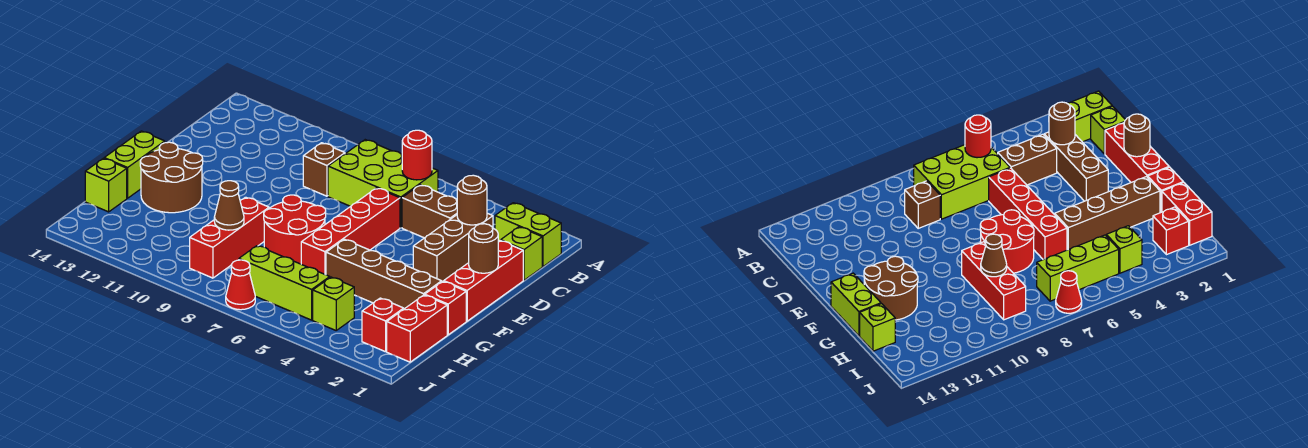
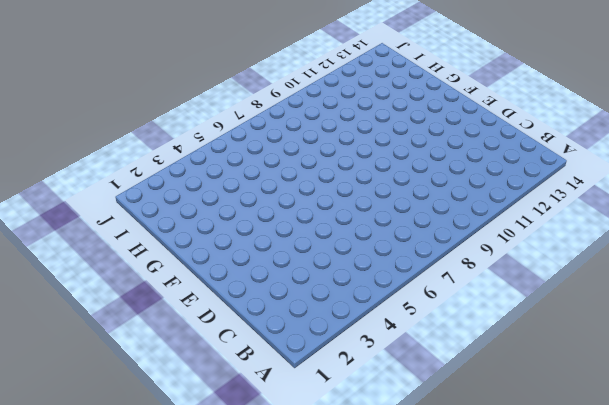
none -> lime brick B1:B2 level 1
none -> lime brick B6:C8 level 1
none -> lime brick C1 level 1

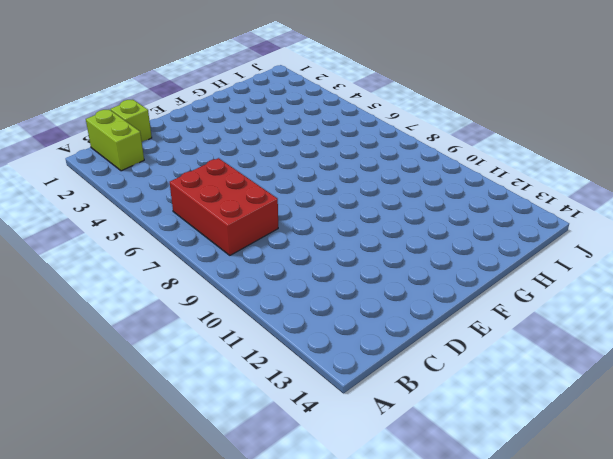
red brick B6:C8 level 1 -> lime brick B6:C8 level 1
none -> brown brick C3:E3 level 1
none -> brown brick C4:C5 level 1
none -> brown brick C9 level 1

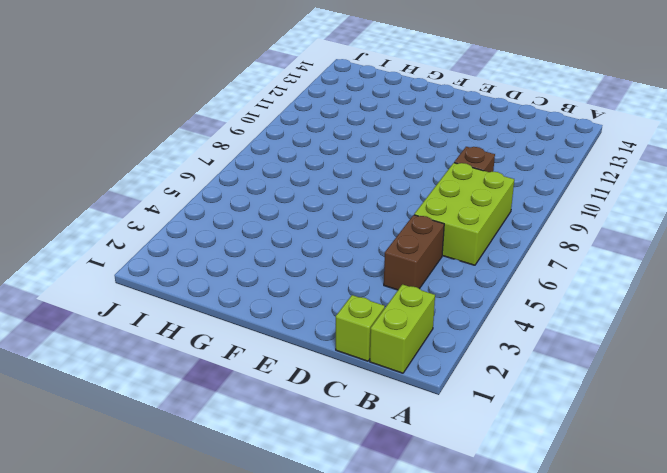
none -> brown brick C3:E3 level 1
none -> red brick D1:F1 level 1
none -> red brick D6:G6 level 1

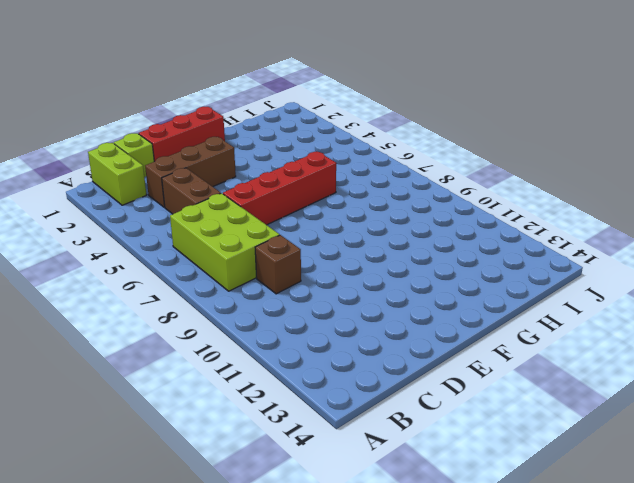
none -> red round brick F7:G8 level 1
none -> brown round brick F12:G13 level 1
none -> lime brick F14:G14 level 1

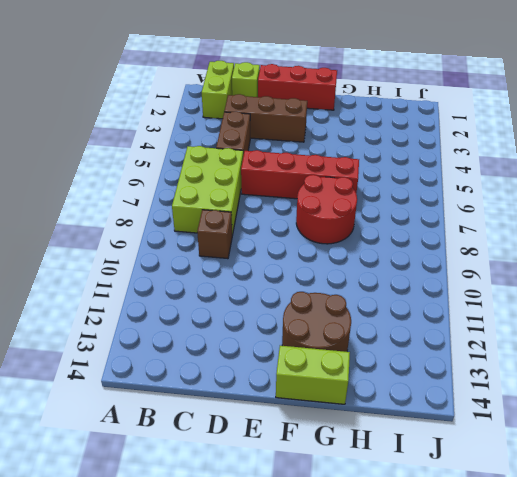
none -> red brick G1 level 1
none -> brown brick G2:G5 level 1
none -> red brick G9:I9 level 1

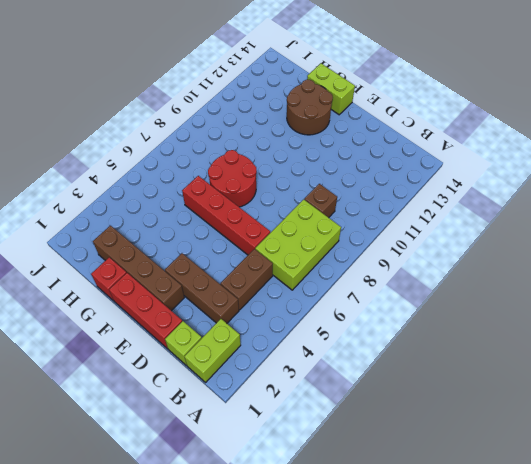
brown brick E2:H2 level 1 -> brown brick G2:G5 level 1
none -> red brick G9:I9 level 1
none -> red brick H1:I1 level 1
none -> lime brick H14 level 1

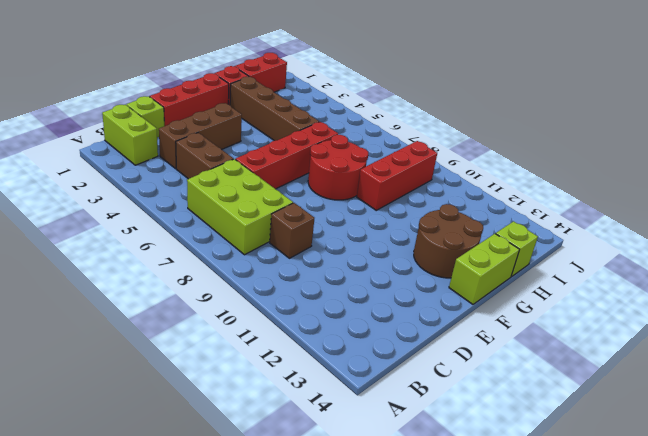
none -> red brick I2 level 1
none -> lime brick I4 level 1
none -> lime brick I5:I7 level 1

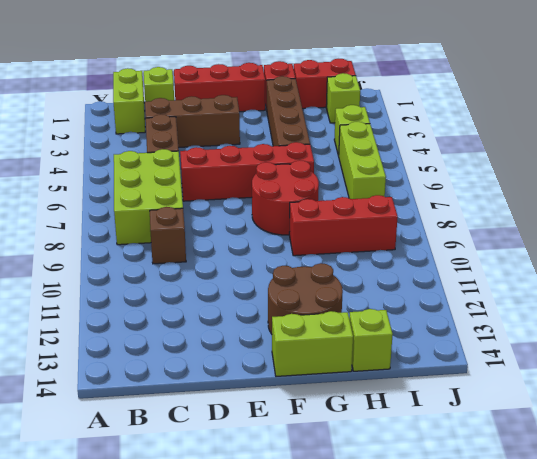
lime brick I2 level 1 -> red brick I2 level 1
none -> red cone J7 level 1
none -> red round brick B6 level 2
none -> brown round brick C3 level 2

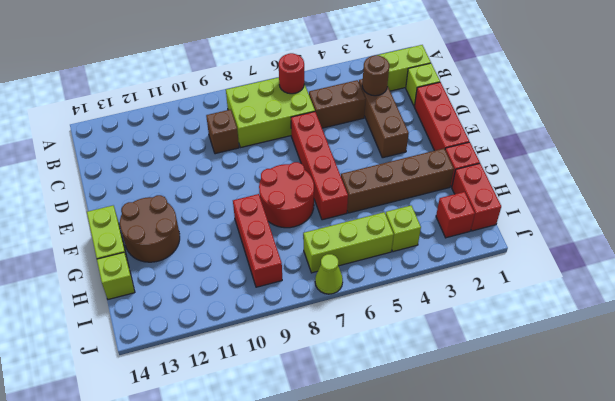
lime cone J7 level 1 -> red cone J7 level 1
none -> brown round brick E1 level 2
none -> brown cone H9 level 2

